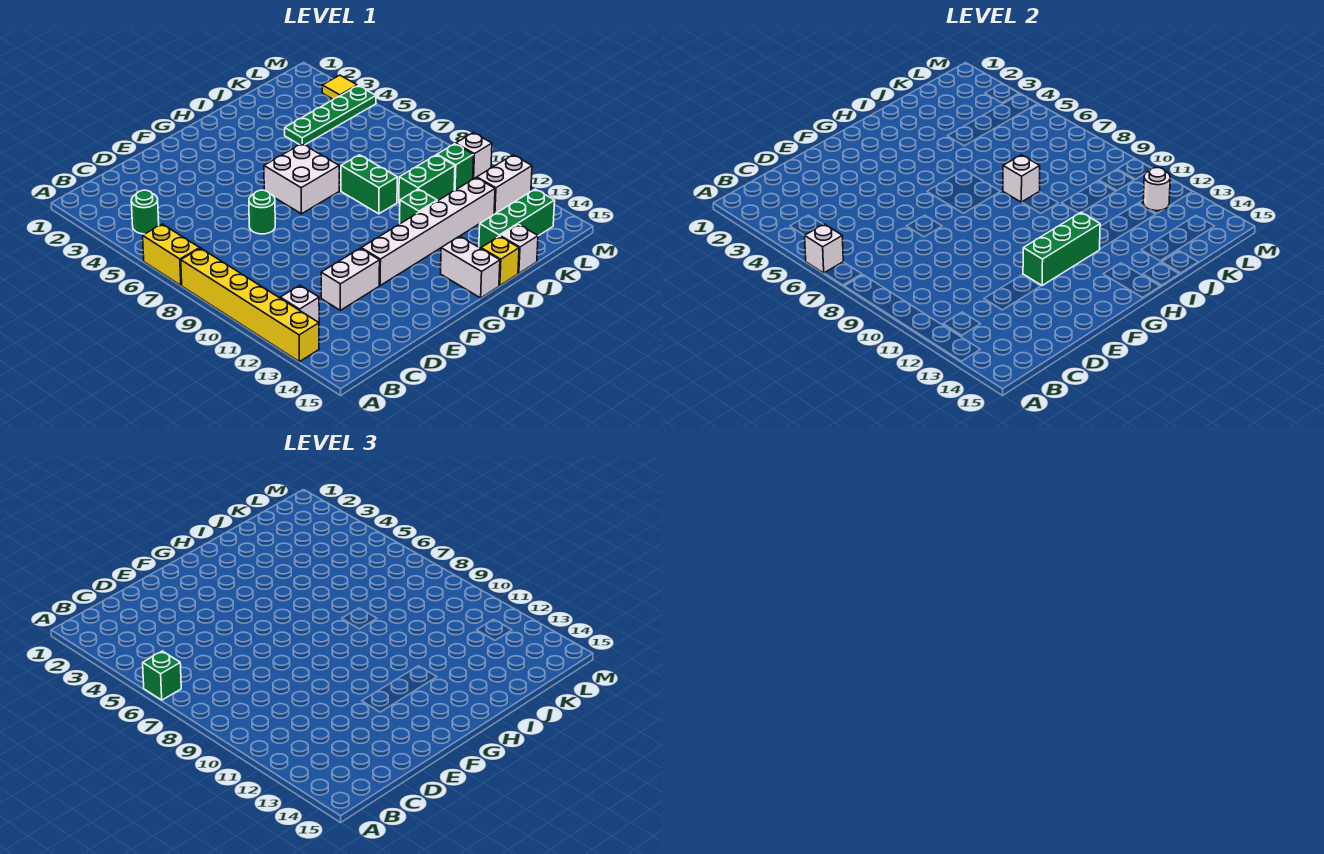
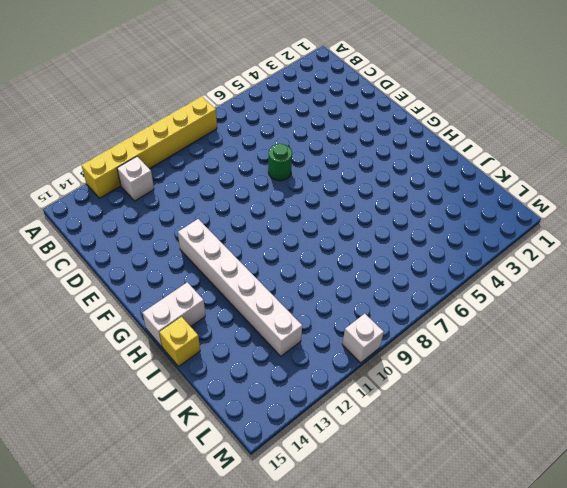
none -> yellow brick A6:A7 level 1
none -> green round brick B4 level 1
none -> white brick D12:E12 level 1

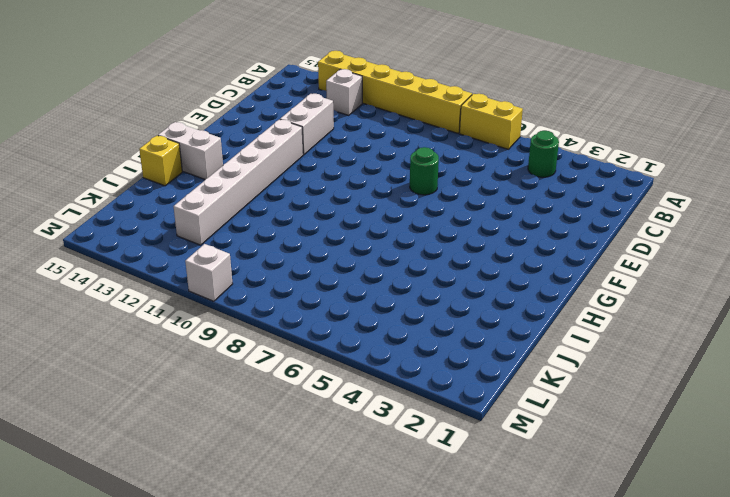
none -> white brick G6:H7 level 1
none -> green brick I8:I9 level 1
none -> green brick I11 level 1

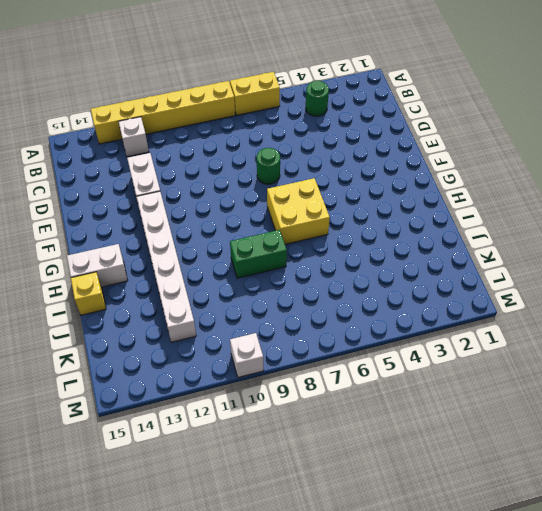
yellow brick G6:H7 level 1 -> white brick G6:H7 level 1
none -> green brick I11 level 1
none -> green plate J4:M4 level 1
none -> green brick J10:K10 level 1

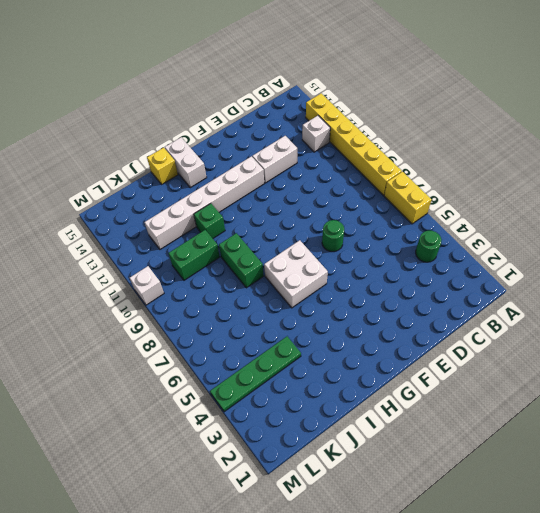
none -> green brick J14:L14 level 1
none -> white brick J15 level 1
none -> green brick L10 level 1

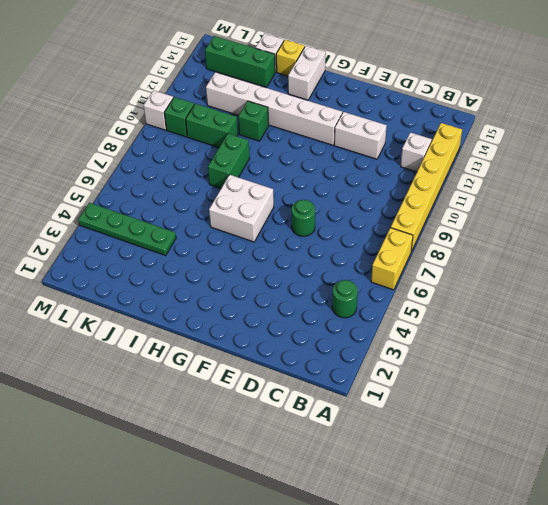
none -> white brick L12:M12 level 1
none -> yellow tile M3 level 1
none -> white brick A6 level 2

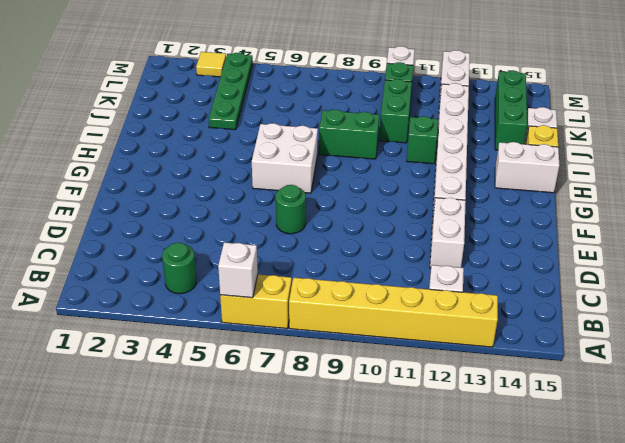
none -> green brick F12:H12 level 2
none -> white brick I8 level 2
none -> white round brick L12 level 2

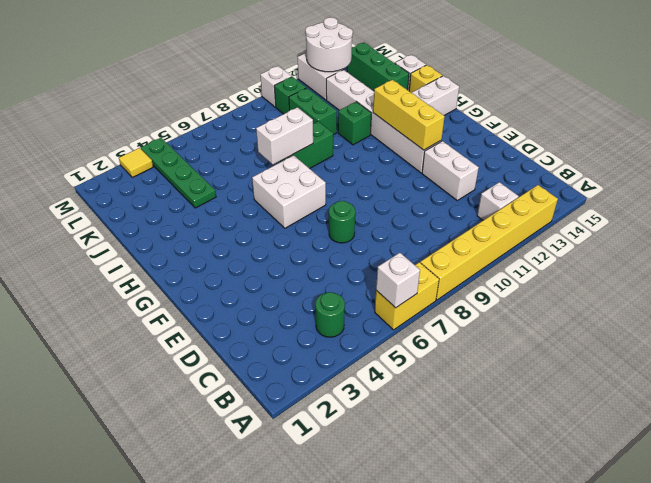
yellow brick F12:H12 level 2 -> green brick F12:H12 level 2
white brick I7:I8 level 2 -> white brick I8 level 2
white round brick L12:M13 level 2 -> white round brick L12 level 2
none -> green brick A6 level 3

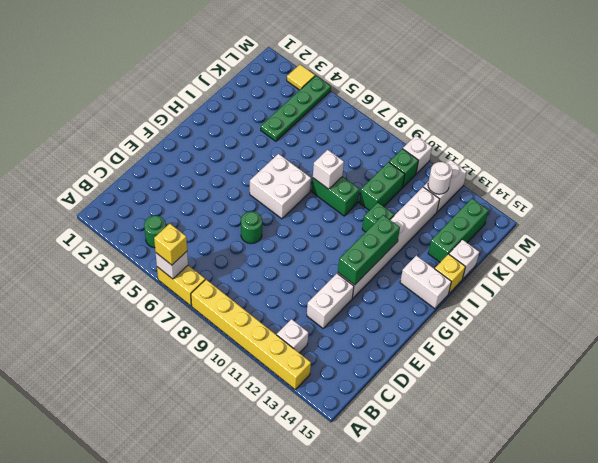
yellow brick A6 level 3 -> green brick A6 level 3

